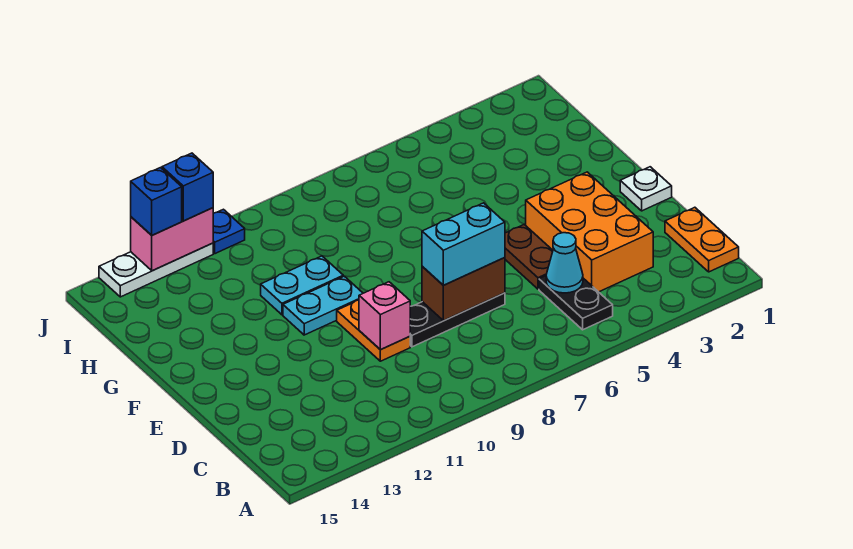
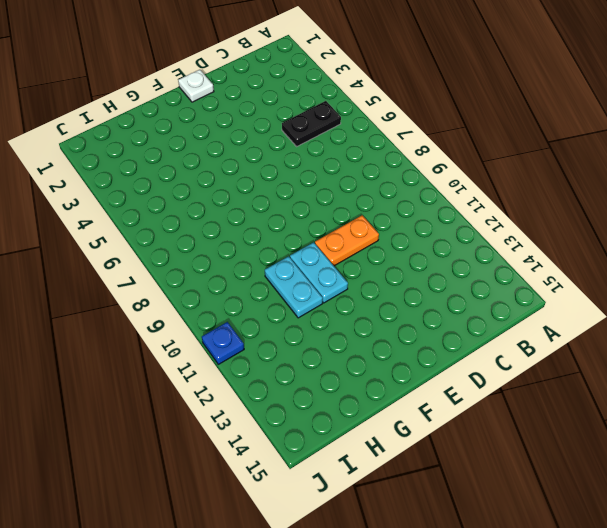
none -> orange plate B1:C1 level 1
none -> orange brick C3:E4 level 1
none -> brown plate D5:E5 level 1

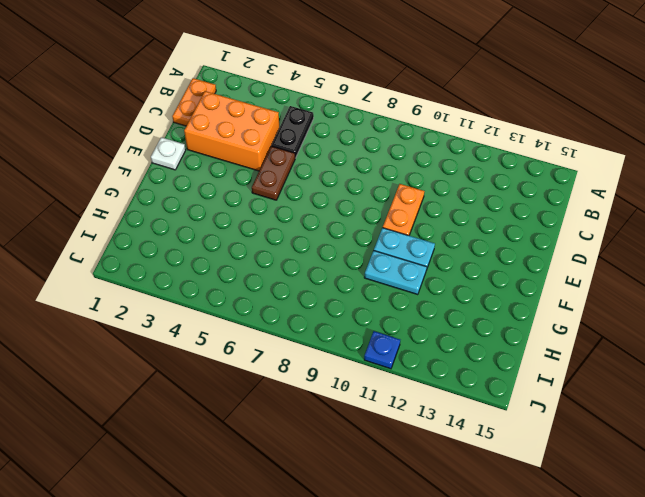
orange brick C2:D4 level 1 -> orange brick C3:E4 level 1
none -> black plate D7:D9 level 1
none -> white plate J12:J14 level 1
none -> cyan cone C5 level 2

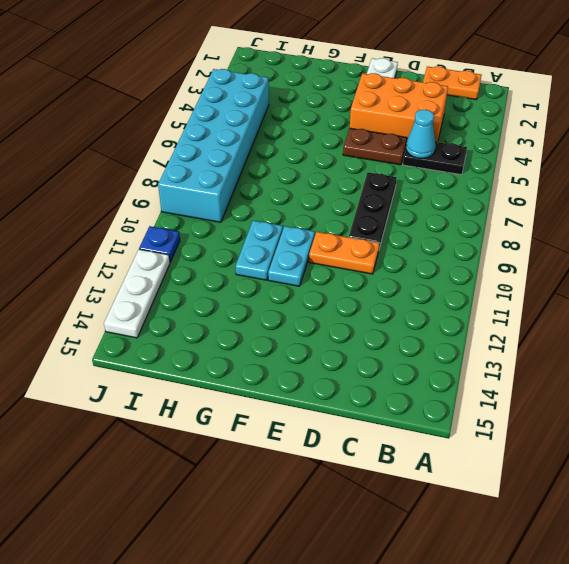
cyan brick I4:J9 level 1 -> none
none -> brown brick D7:D8 level 2
none -> pink brick D10 level 2
none -> pink brick J12:J13 level 2

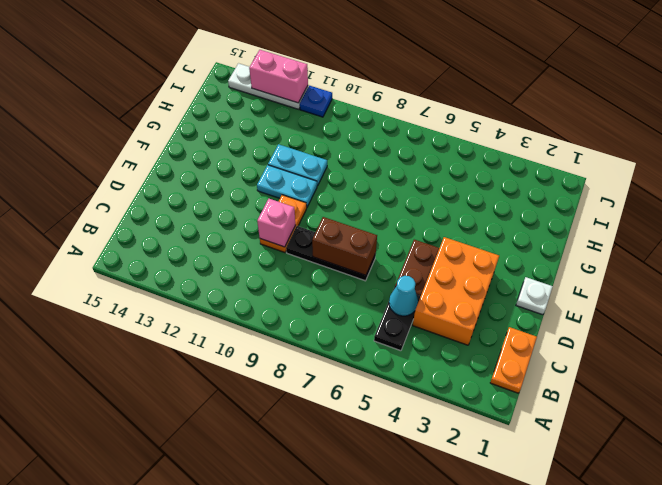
none -> cyan brick D7:D8 level 3
none -> blue brick J12 level 3
none -> blue brick J13 level 3

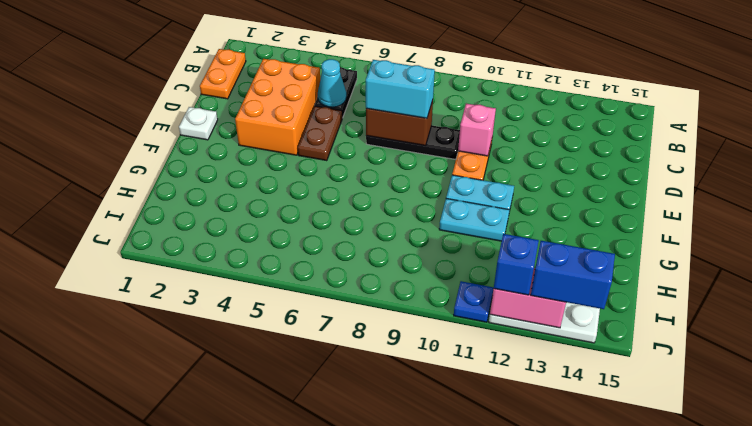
blue brick J13:J14 level 3 -> blue brick J13 level 3

